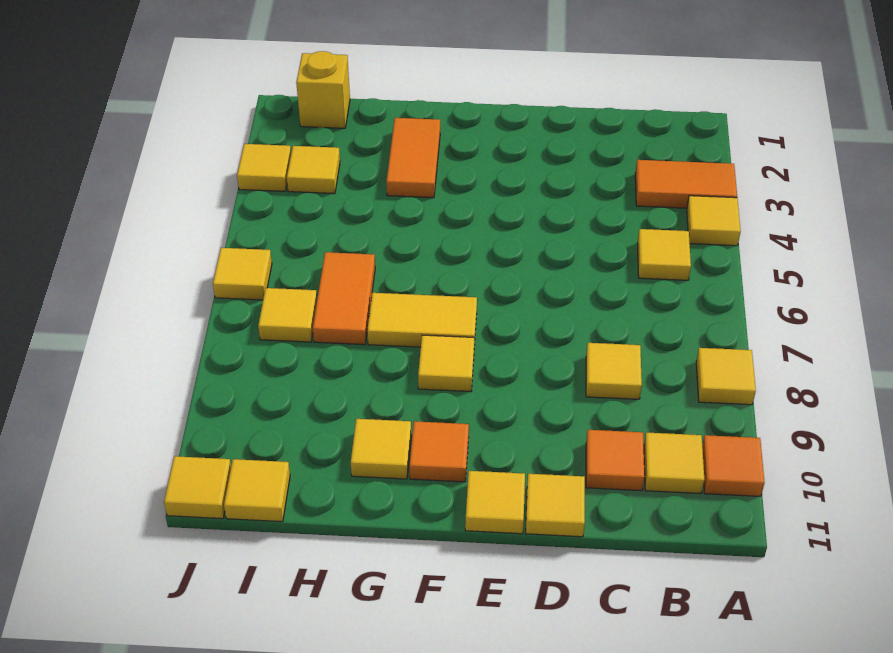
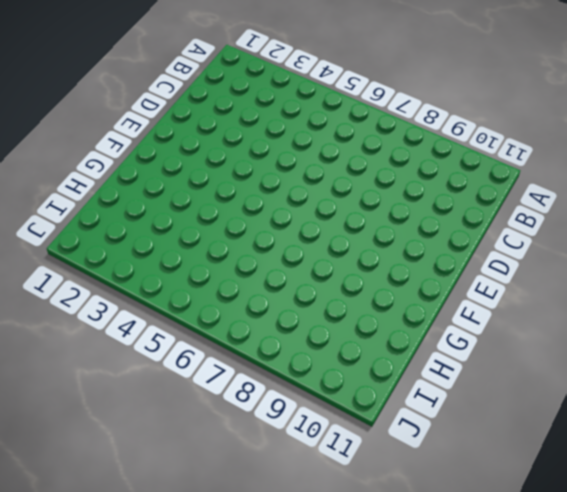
none -> orange tile A3:B3 level 1
none -> yellow tile A4 level 1
none -> yellow tile A8 level 1

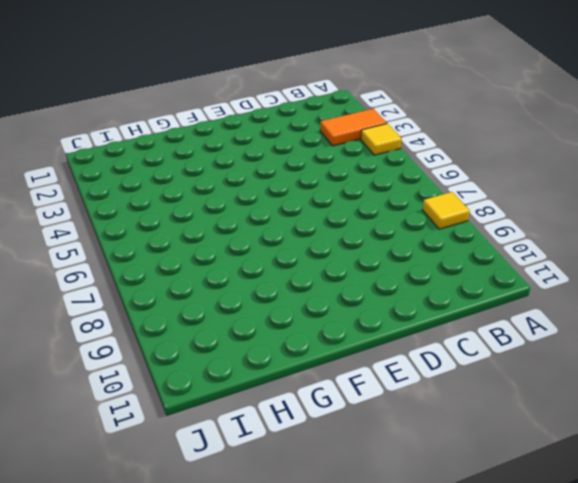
none -> orange tile A10 level 1
none -> yellow tile B5 level 1
none -> yellow tile B10 level 1

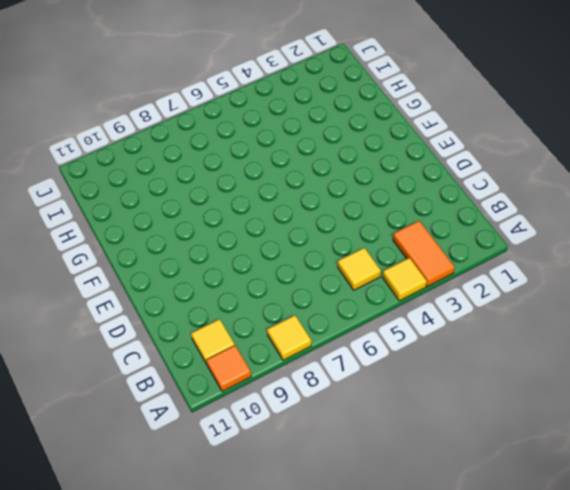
none -> yellow tile C8 level 1
none -> orange tile C10 level 1
none -> yellow tile D11 level 1

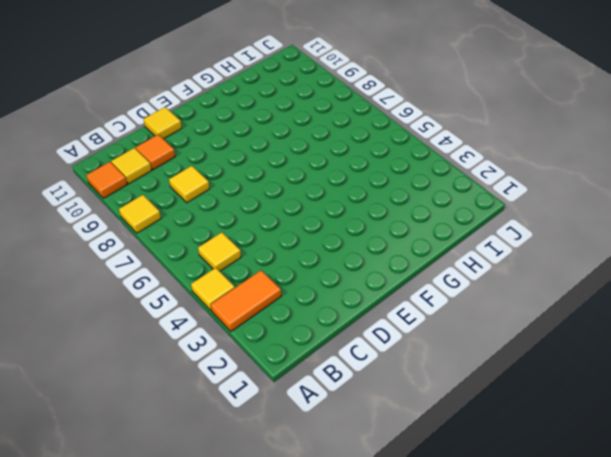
none -> yellow tile E11 level 1
none -> yellow tile F7:G7 level 1
none -> yellow tile F8 level 1

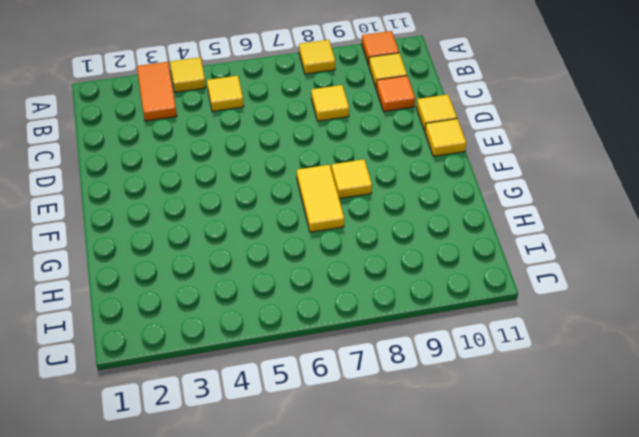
none -> orange tile F10 level 1
none -> orange tile G2:G3 level 1
none -> yellow tile G10 level 1

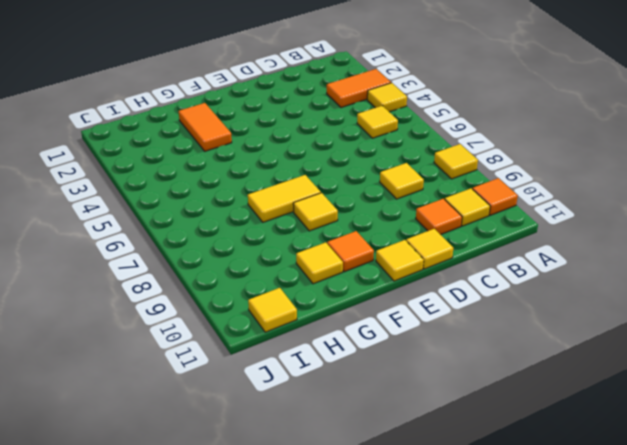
none -> orange tile H6:H7 level 1
none -> yellow brick I1 level 1
none -> yellow tile I3 level 1

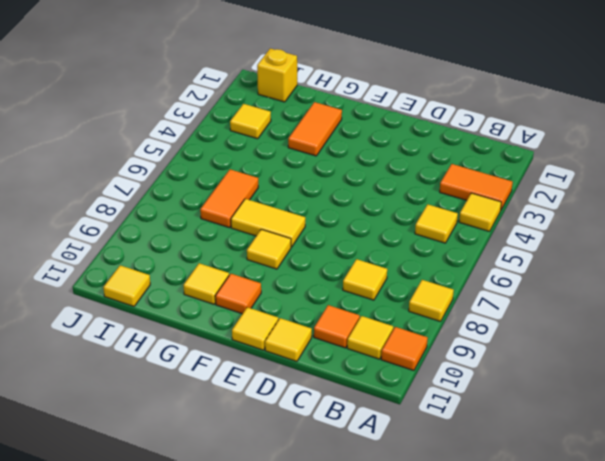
none -> yellow tile I7 level 1
none -> yellow tile J3 level 1
none -> yellow tile J6 level 1

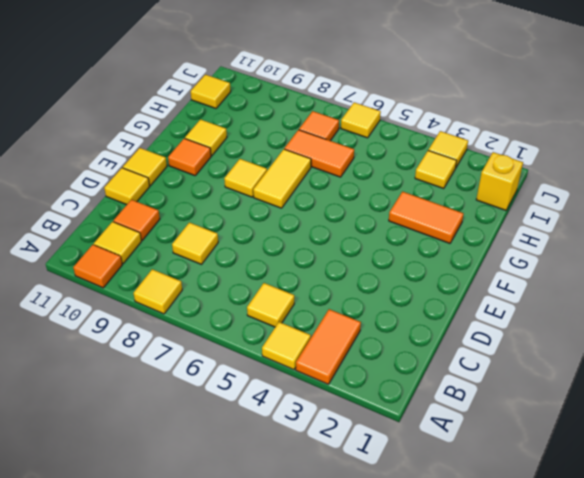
orange tile I7 level 1 -> yellow tile I7 level 1
none -> yellow tile J11 level 1

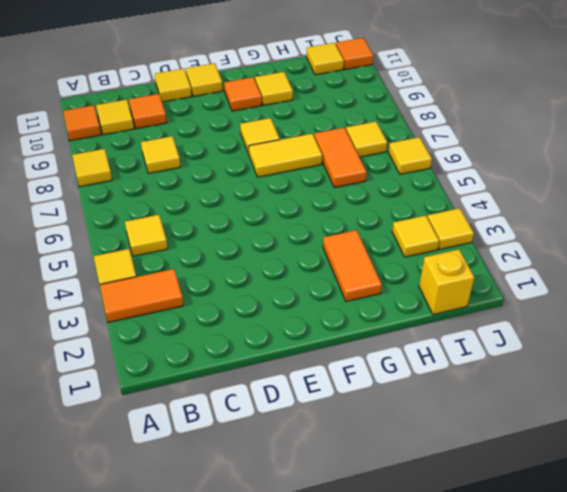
orange tile J11 level 1 -> yellow tile J11 level 1

